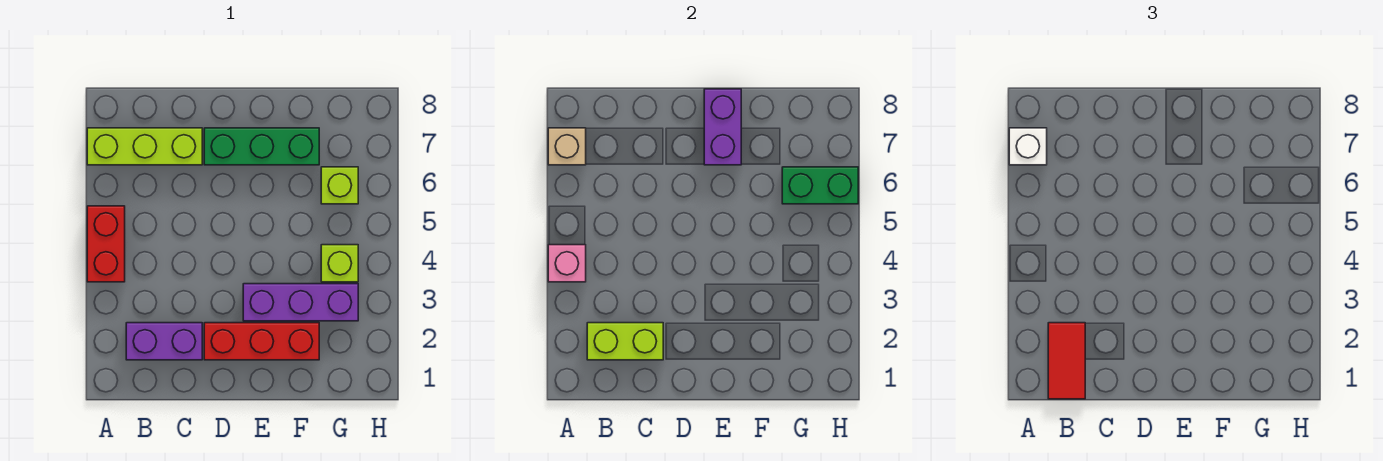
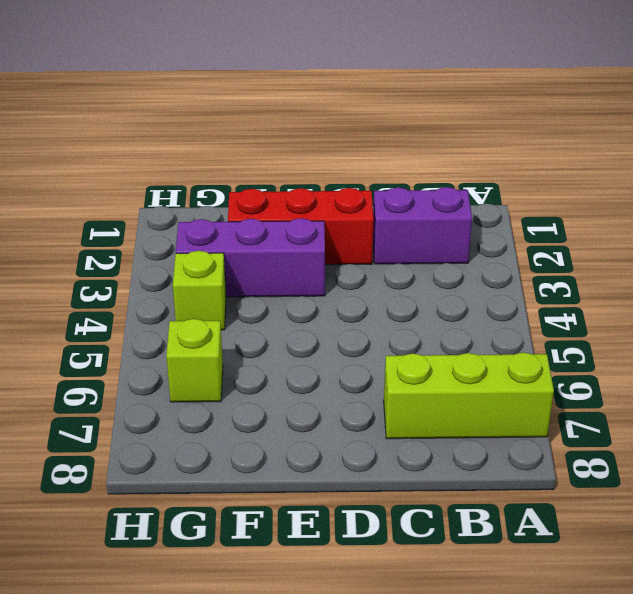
none -> red brick A4:A5 level 1
none -> green brick D7:F7 level 1
none -> pink brick A4 level 2

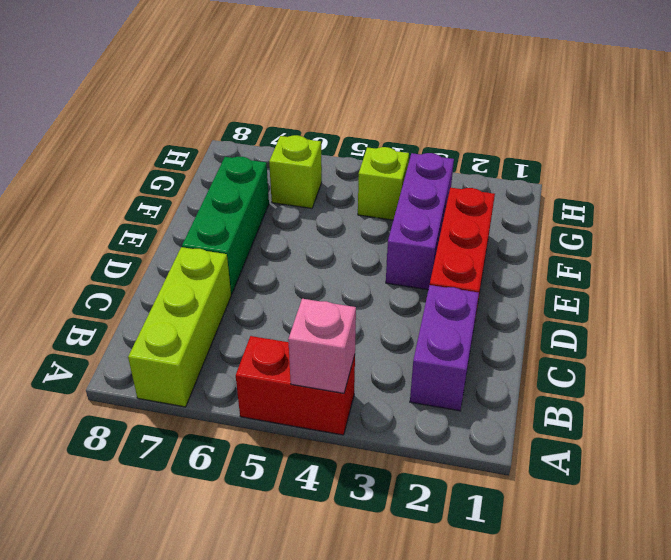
none -> tan brick A7 level 2
none -> lime brick B2:C2 level 2
none -> purple brick E7:E8 level 2

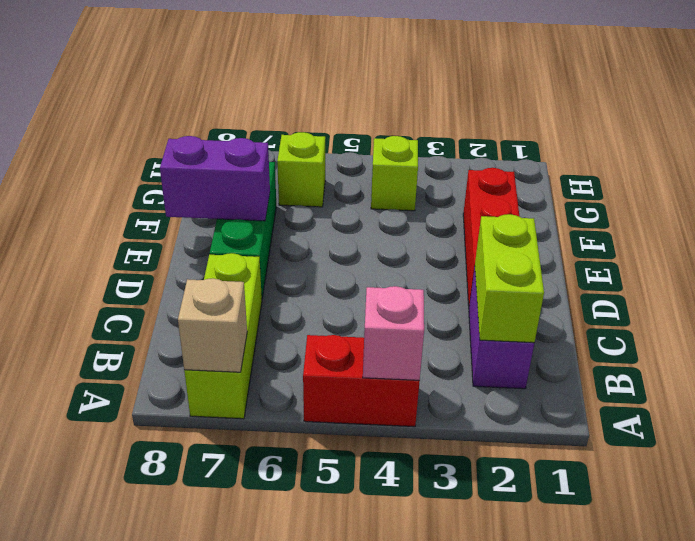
none -> purple brick E3:G3 level 1
none -> green brick G6:H6 level 2
none -> white brick A7 level 3

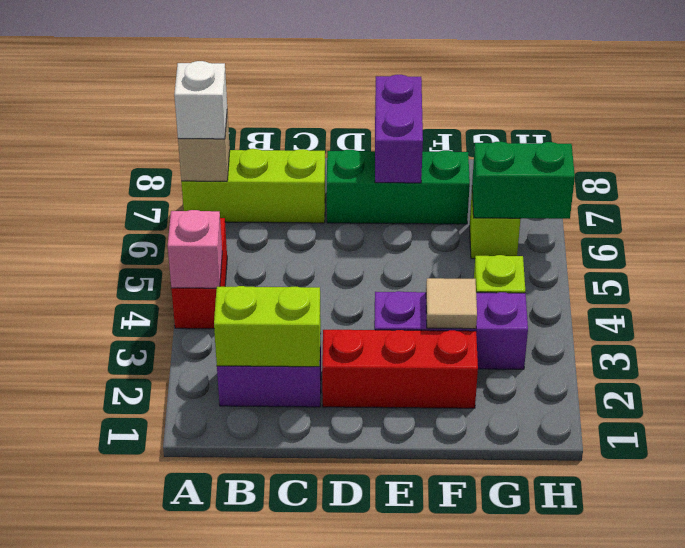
tan tile F3 level 2 -> none
none -> red tile B1:B2 level 3

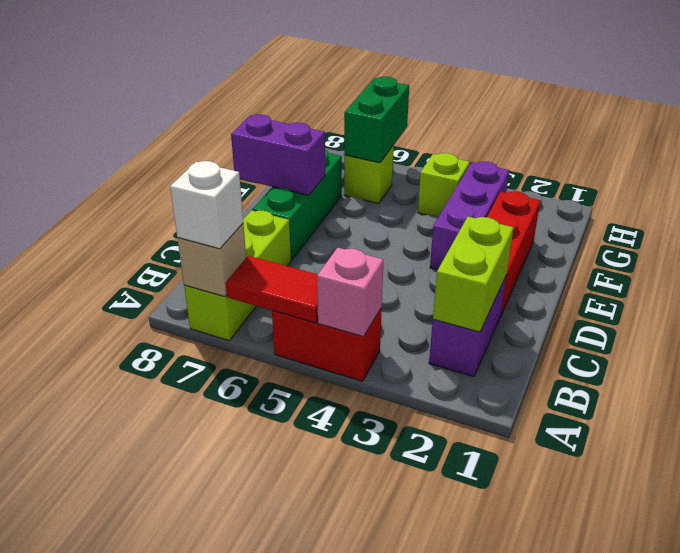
red tile A5:A6 level 2 -> red tile B1:B2 level 3

